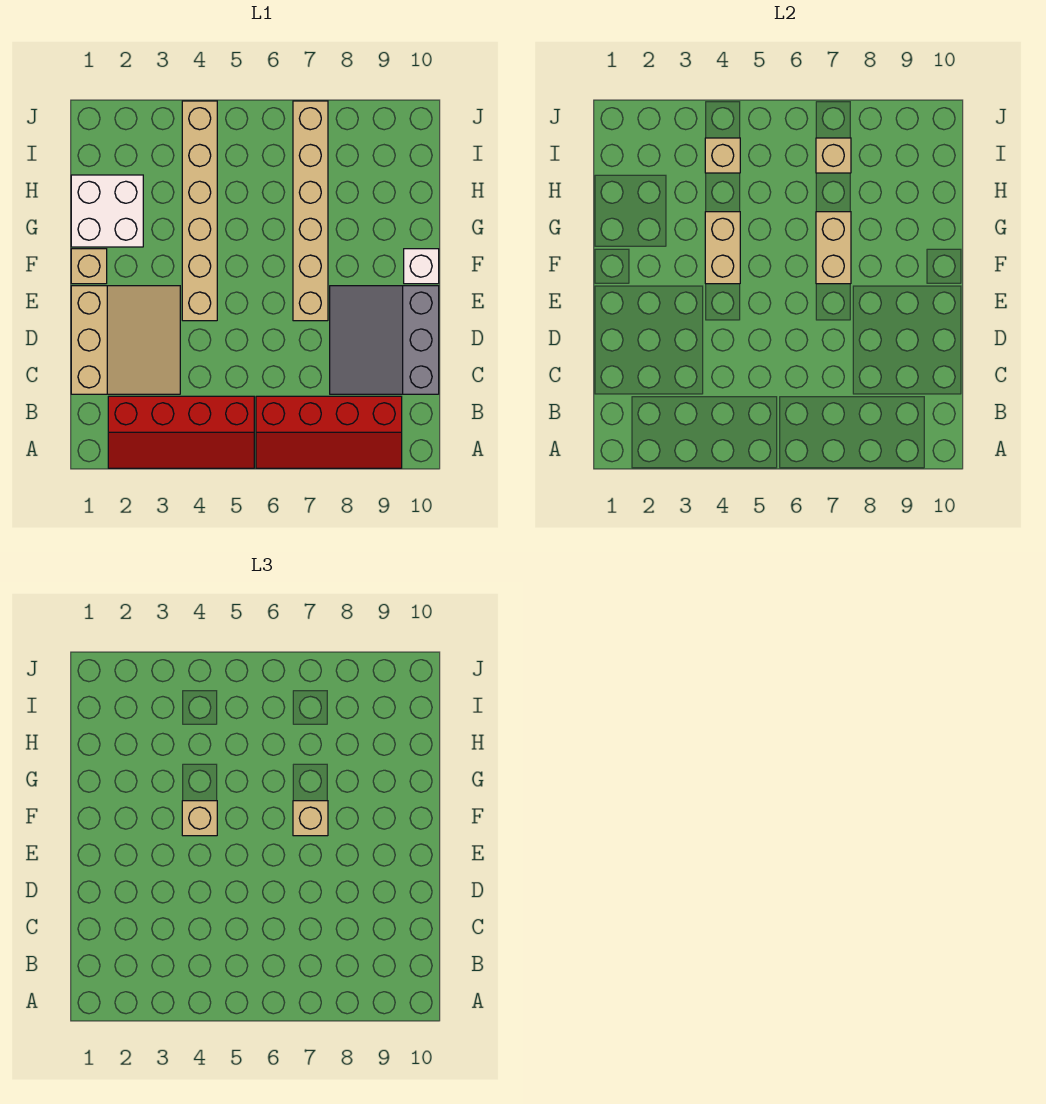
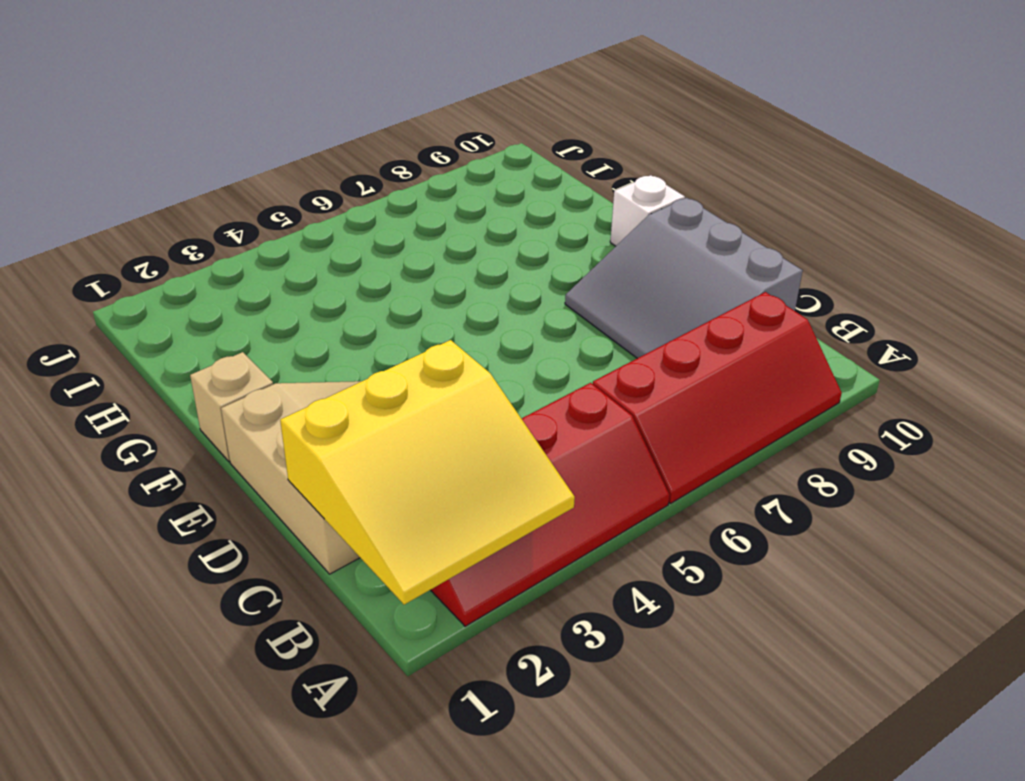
yellow slope A1:C3 level 2 top C -> none
none -> tan brick E4:J4 level 1
none -> tan brick E7:J7 level 1
none -> white brick G1:H2 level 1

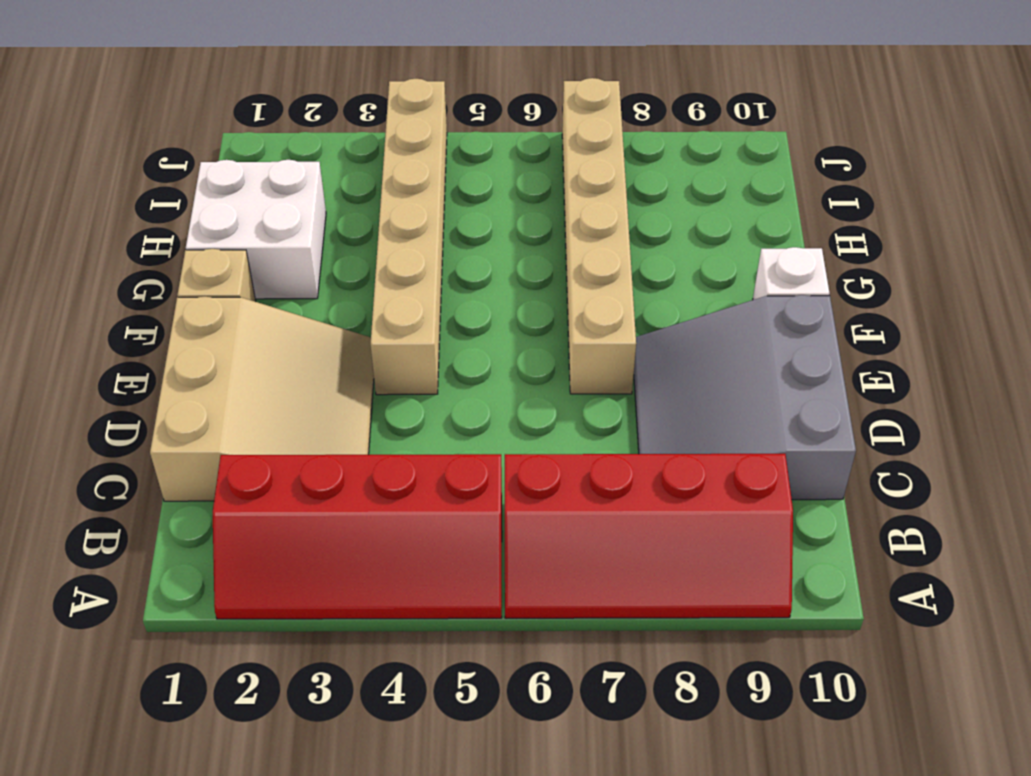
none -> tan brick F4:G4 level 2
none -> tan brick F7:G7 level 2
none -> tan brick I4 level 2

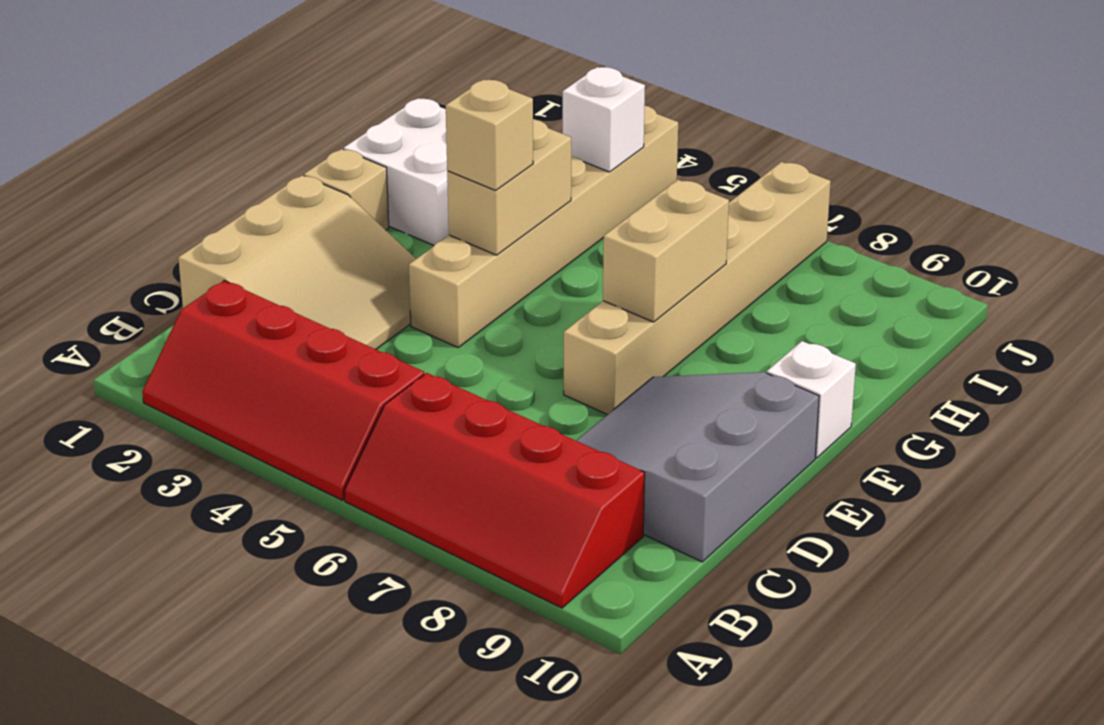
white brick I4 level 2 -> tan brick I4 level 2
none -> tan brick I7 level 2
none -> tan brick F7 level 3

